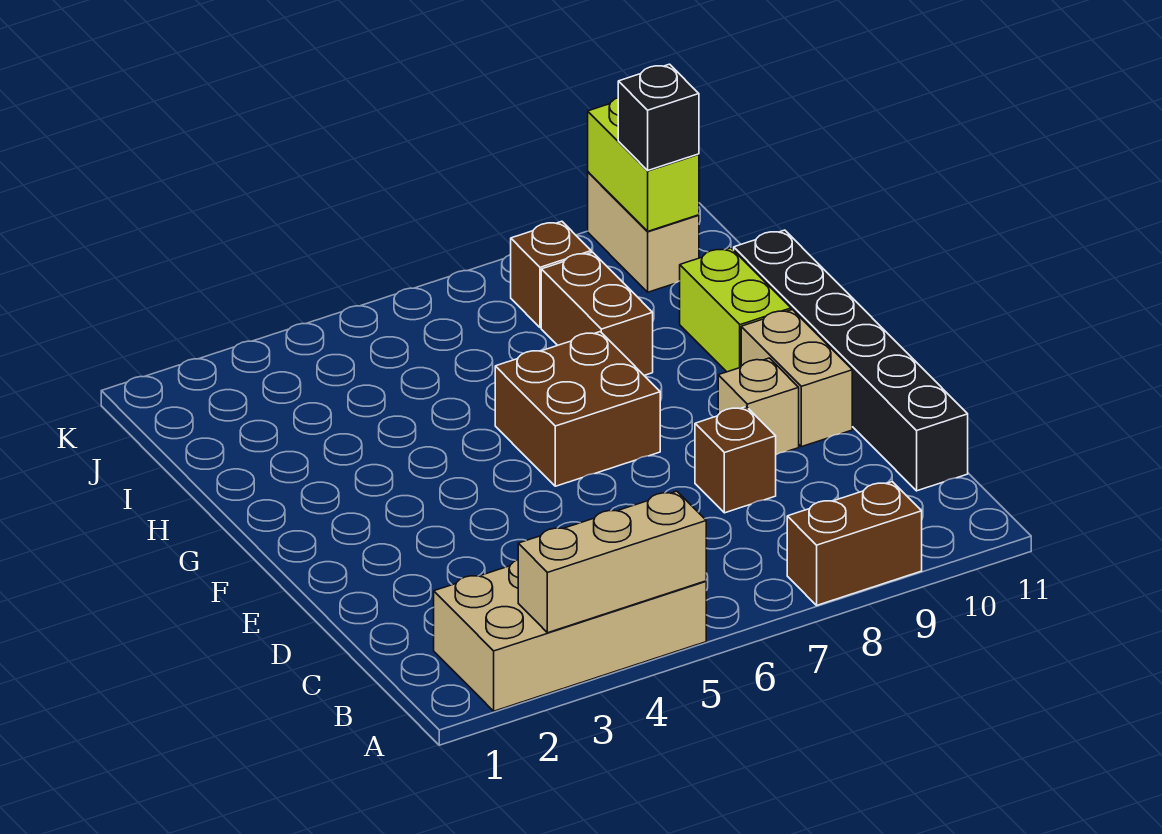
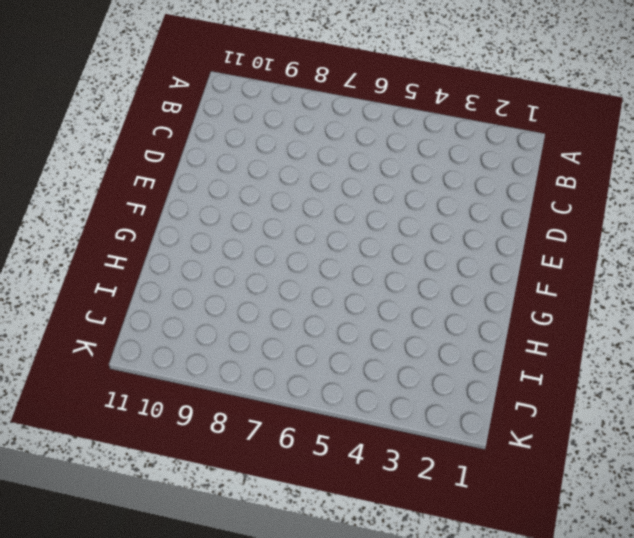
none -> tan brick A2:B5 level 1
none -> brown brick A8:A9 level 1
none -> black brick C11:H11 level 1

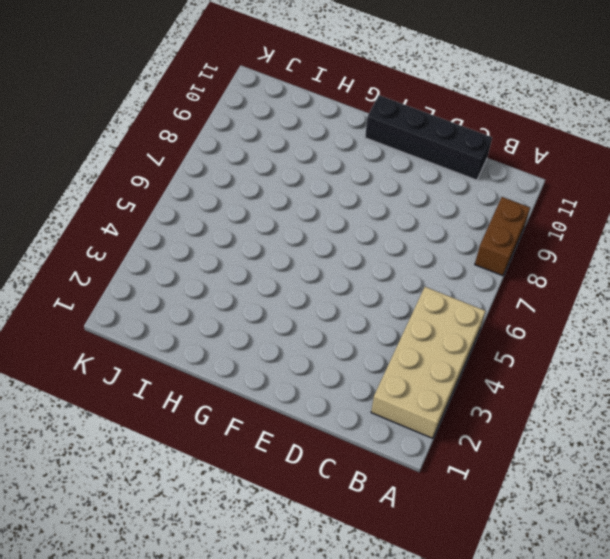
black brick C11:F11 level 1 -> black brick C11:H11 level 1
none -> brown brick D8 level 1
none -> tan brick E9 level 1
none -> tan brick E10:F10 level 1

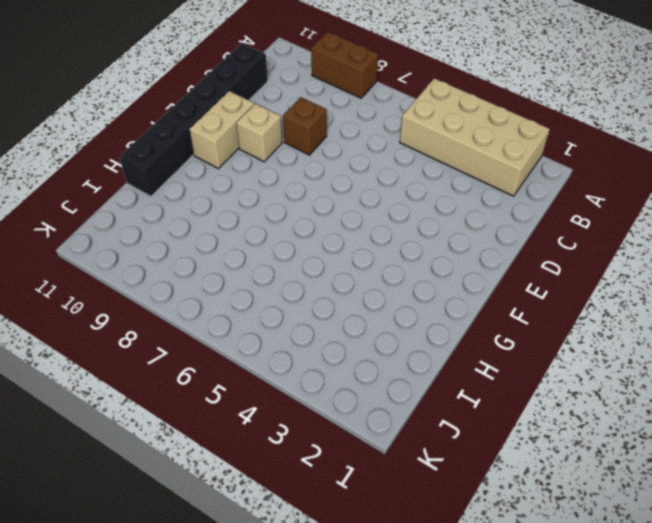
none -> brown brick F6:G7 level 1
none -> lime brick G10:H10 level 1
none -> brown brick H8:I8 level 1

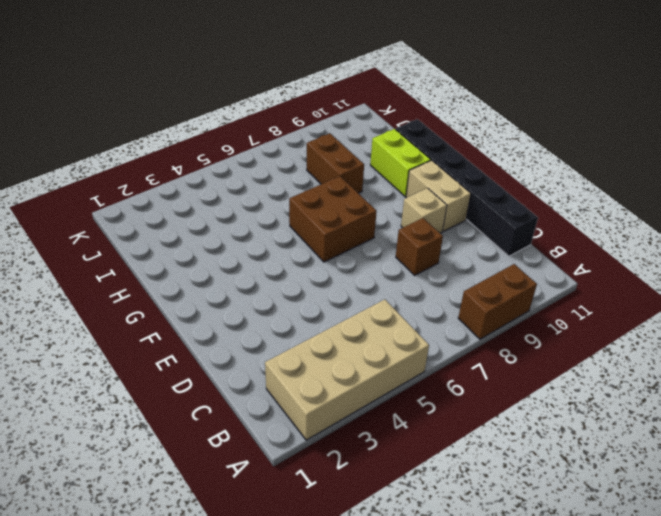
none -> brown brick J8 level 1
none -> tan brick J10:K10 level 1
none -> tan brick A3:A5 level 2

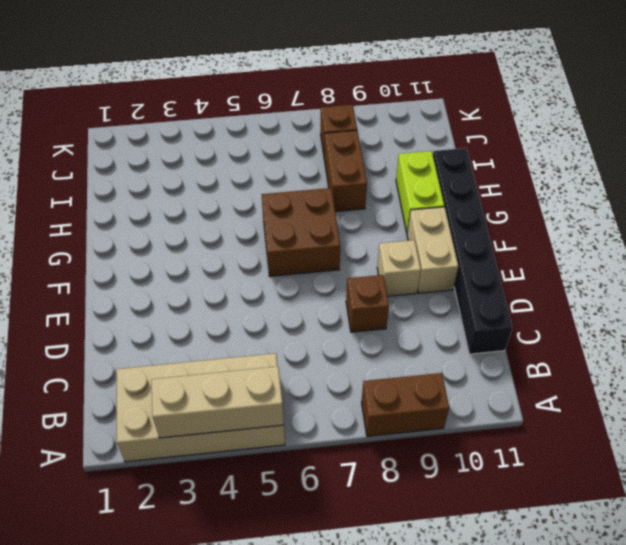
none -> tan brick J10:K10 level 1
none -> lime brick J10:K10 level 2
none -> black brick J10 level 3

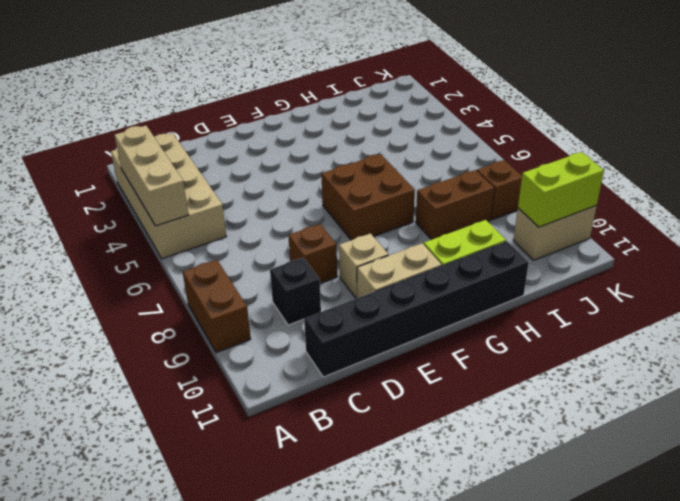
black brick C9 level 1 -> black brick J10 level 3

